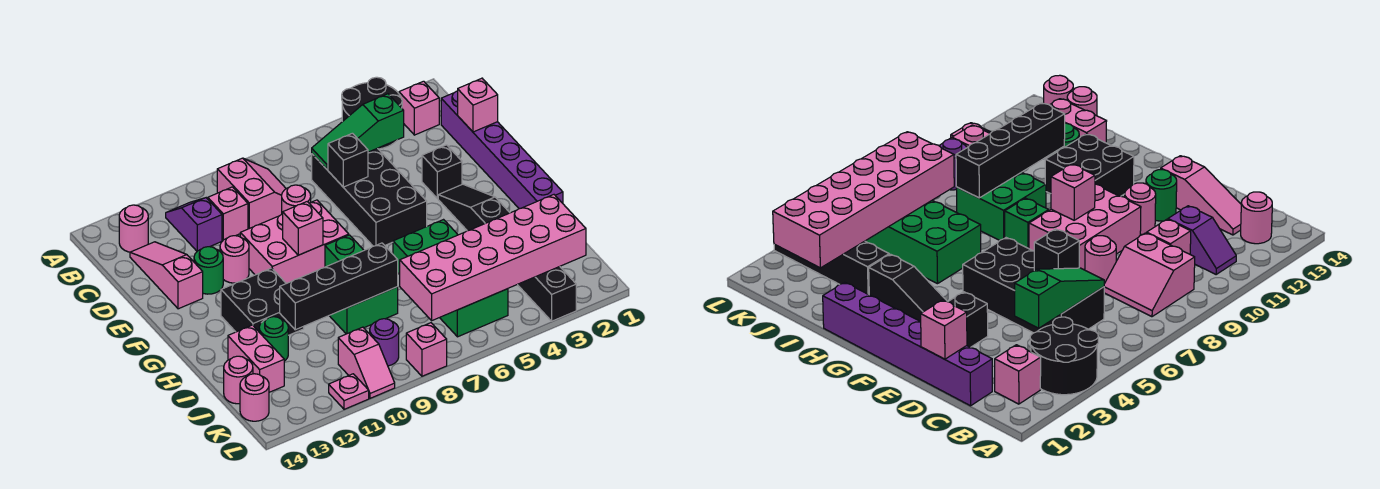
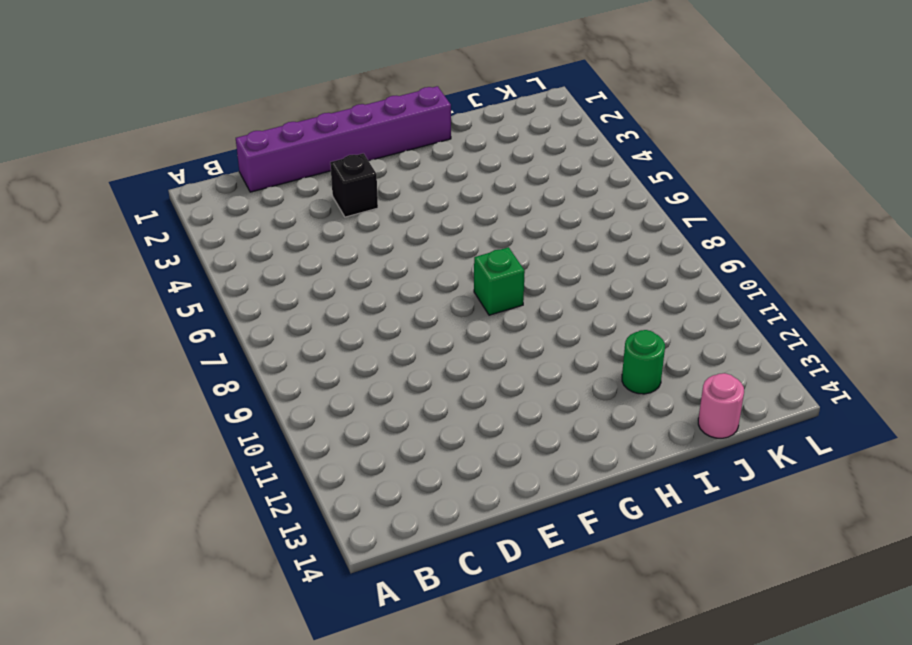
none -> black round brick A3:B4 level 1
none -> pink brick B2 level 1
none -> pink slope B8:C9 level 1 top 9
none -> purple slope B11:C11 level 1 top C

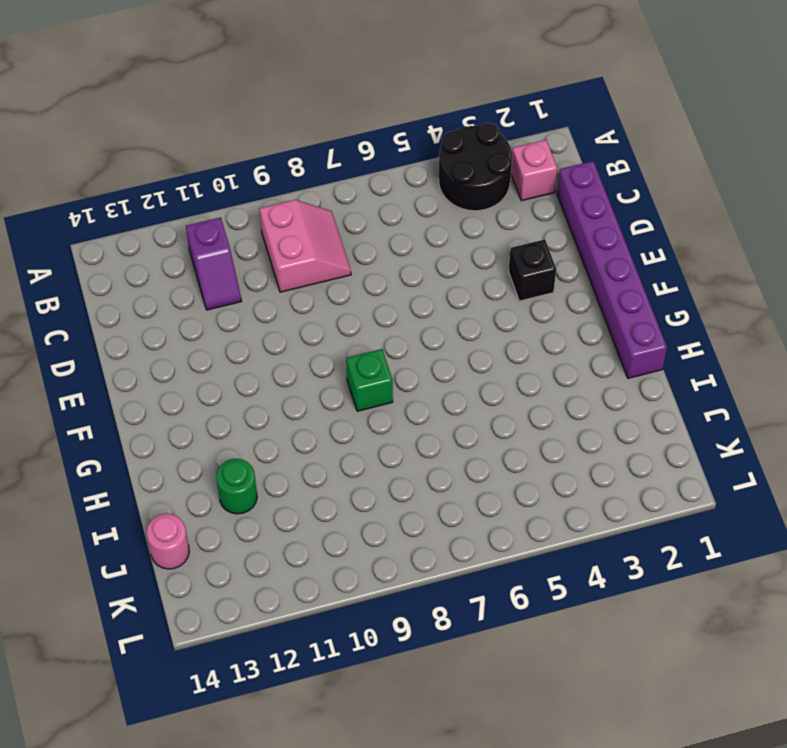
purple slope B11:C11 level 1 top B -> purple slope B11:C11 level 1 top C
none -> pink round brick B13 level 1
none -> black brick C5:F6 level 1
none -> pink brick C10 level 1
none -> pink slope C13:E13 level 1 top E

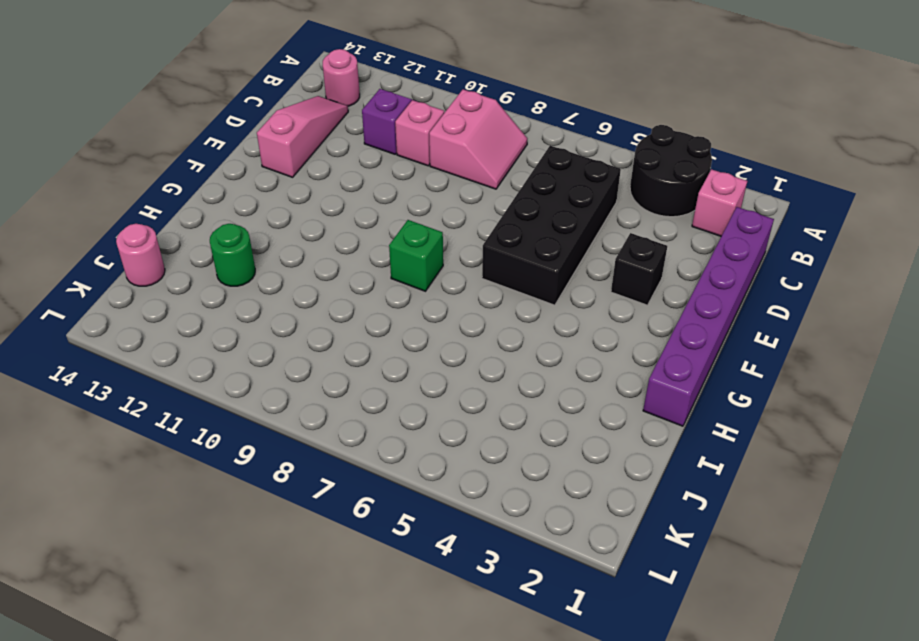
none -> pink round brick D8 level 1
none -> pink brick E8:F10 level 1
none -> pink round brick E11 level 1
none -> green round brick E12 level 1

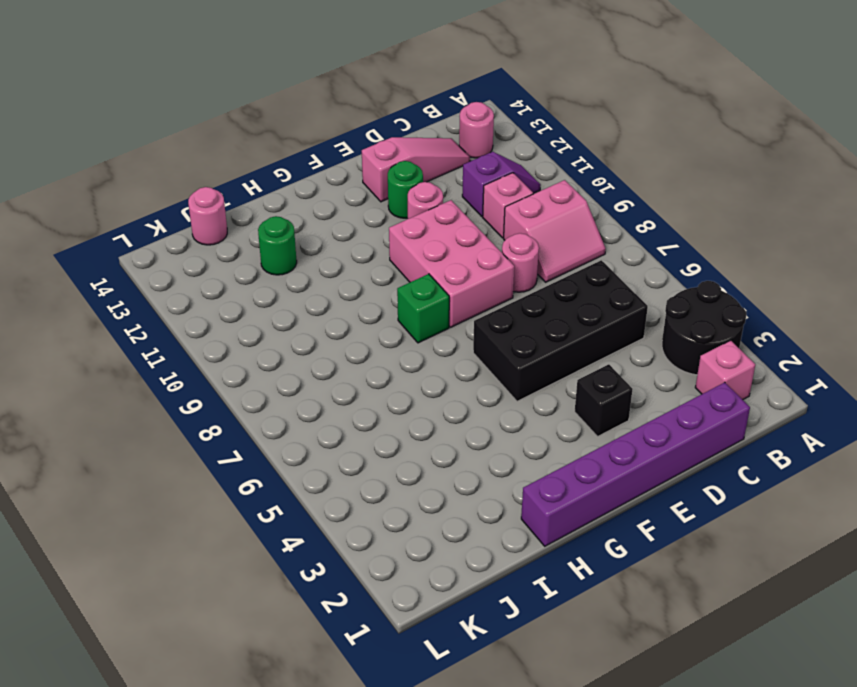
none -> black slope F3:H3 level 1 top H
none -> black brick G11:H12 level 1
none -> green brick H5:K6 level 1
none -> green brick H8:I9 level 1

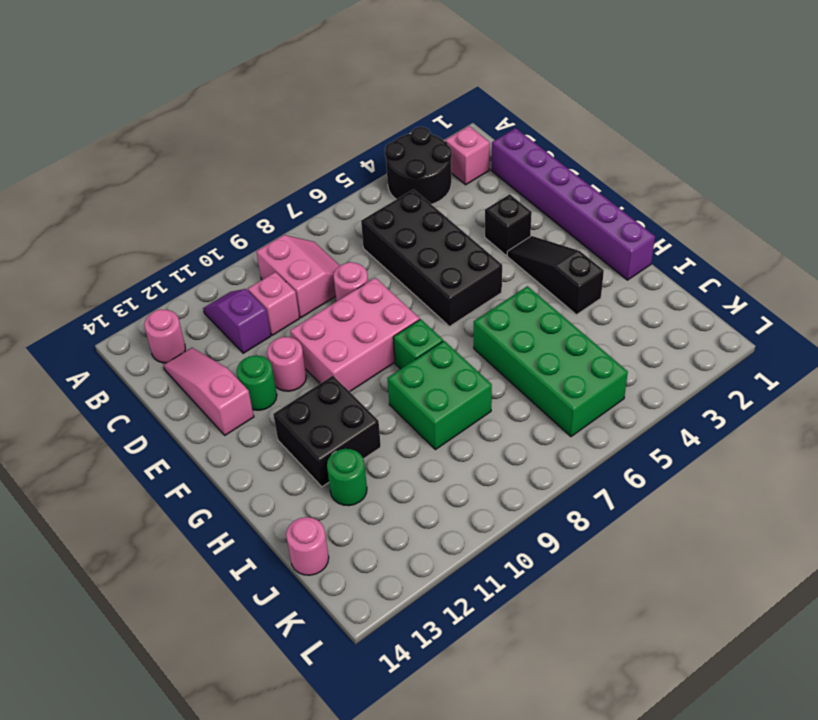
none -> black brick I3:L3 level 1
none -> pink brick I13:J13 level 1
none -> purple round brick K9 level 1
none -> pink slope K10:L10 level 1 top K

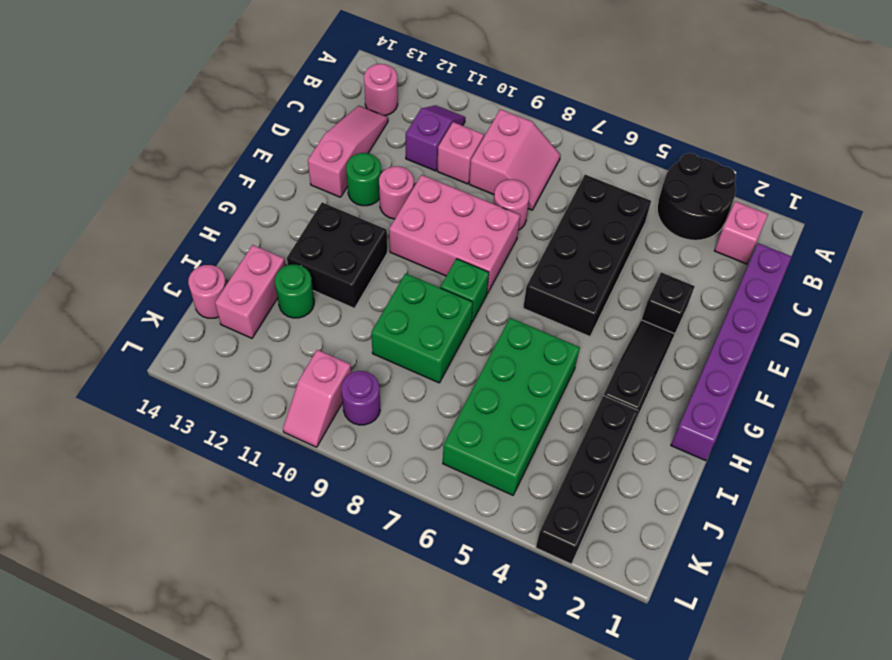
none -> pink round brick K14 level 1
none -> pink brick L8 level 1
none -> pink plate L11 level 1
none -> green slope C4:C6 level 2 top 4

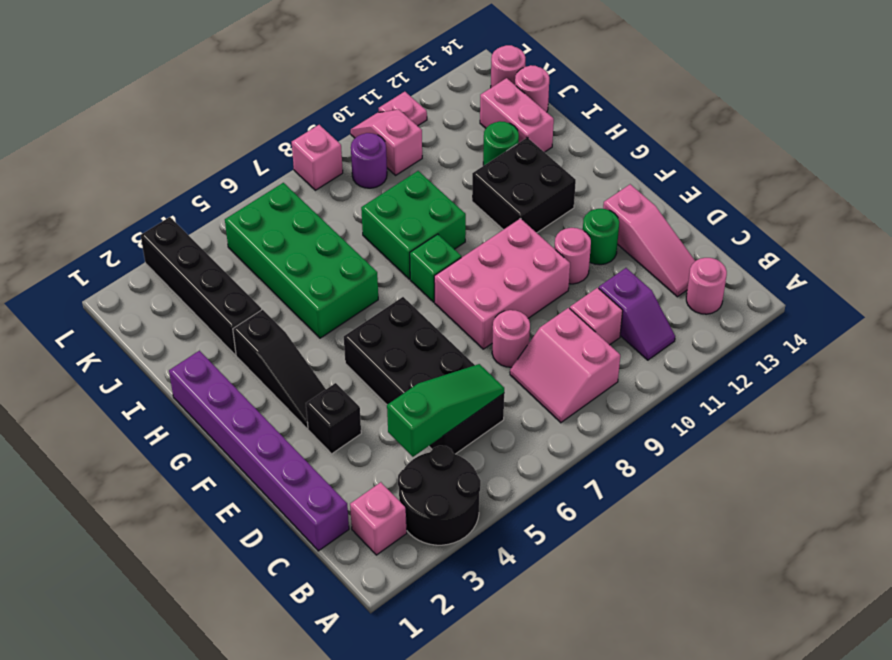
none -> pink brick D1 level 2
none -> black brick D6 level 2
none -> pink brick F9 level 2
none -> black brick I8:I11 level 2

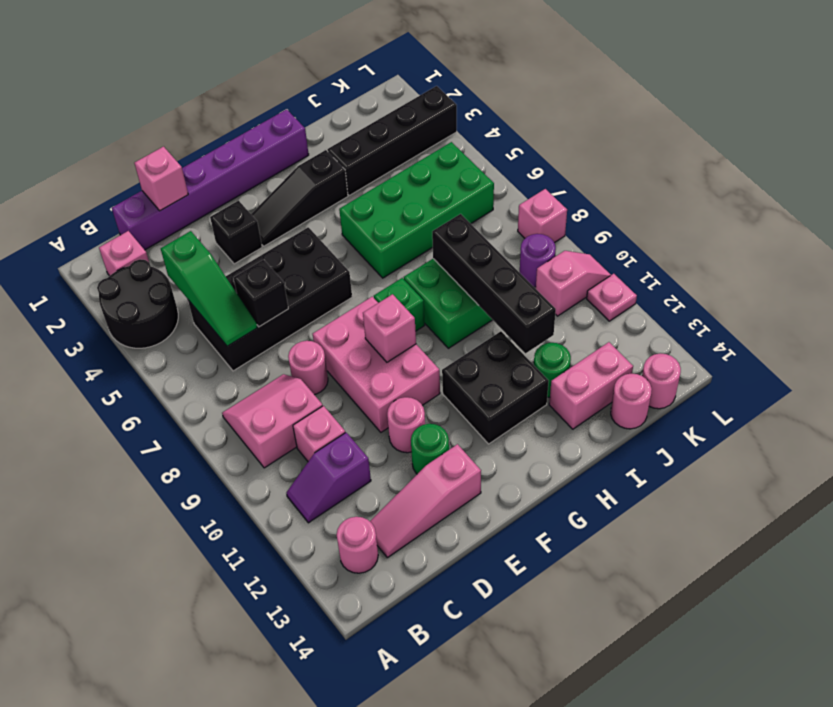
none -> pink brick J2:K7 level 2

